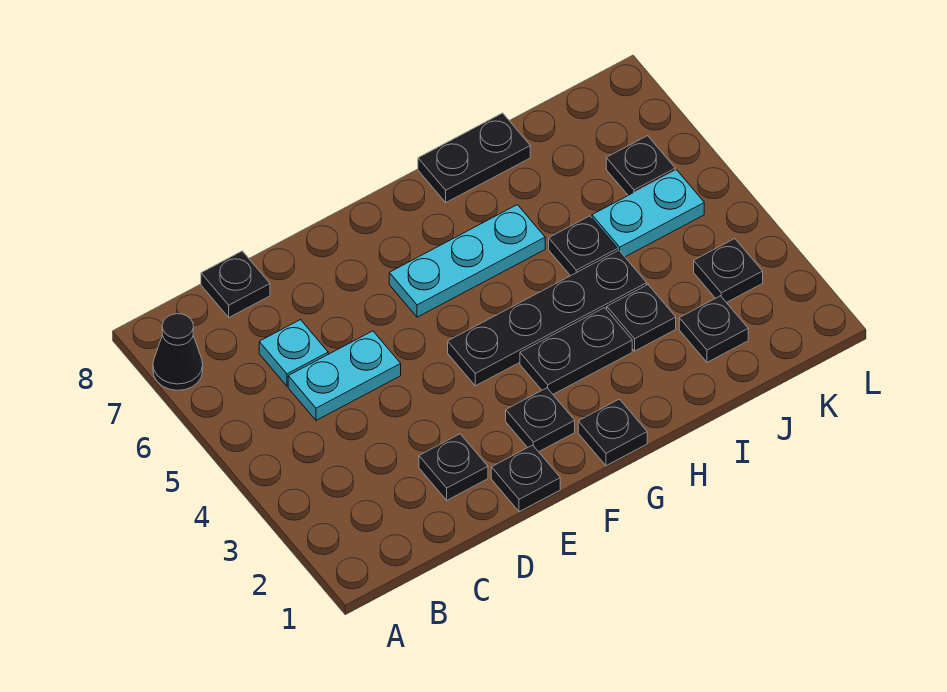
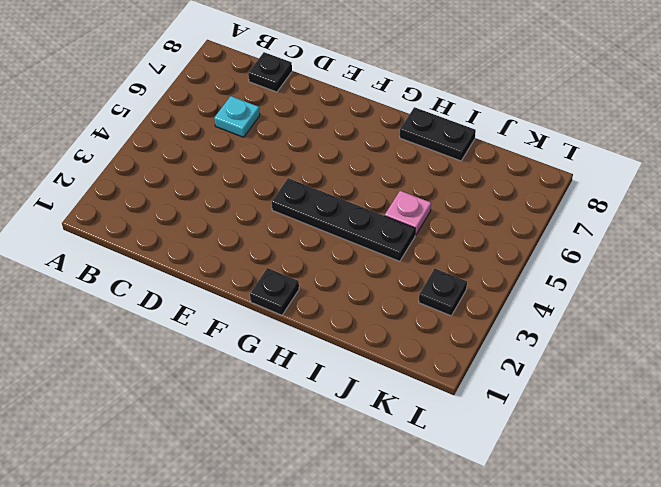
pink plate I5 level 1 -> black plate I5 level 1
none -> black cone A7 level 1
none -> cyan plate C5:D5 level 1
none -> black plate D2 level 1

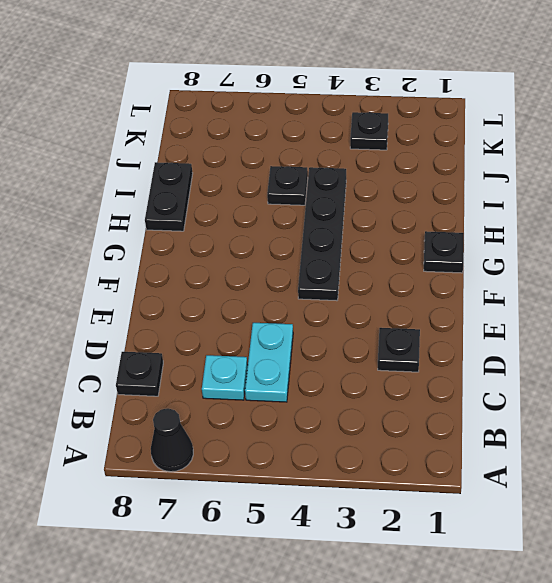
none -> black plate E1 level 1
none -> black plate F2 level 1
none -> cyan plate F6:H6 level 1

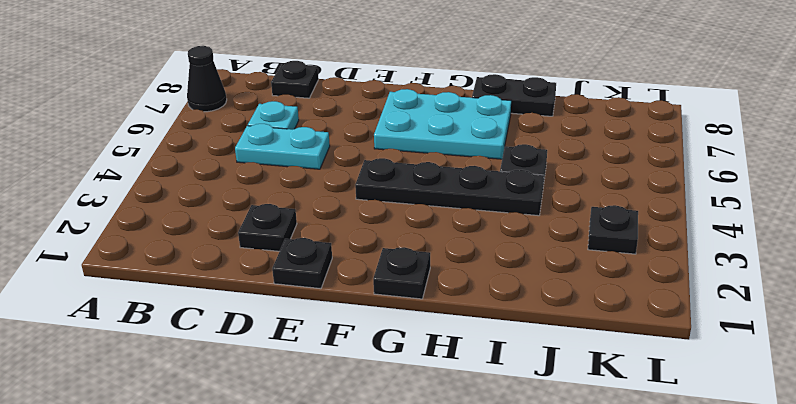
cyan plate F6:H7 level 1 -> cyan plate F6:H6 level 1
none -> black plate F2 level 1
none -> black plate G3:H3 level 1
none -> black plate I3 level 1

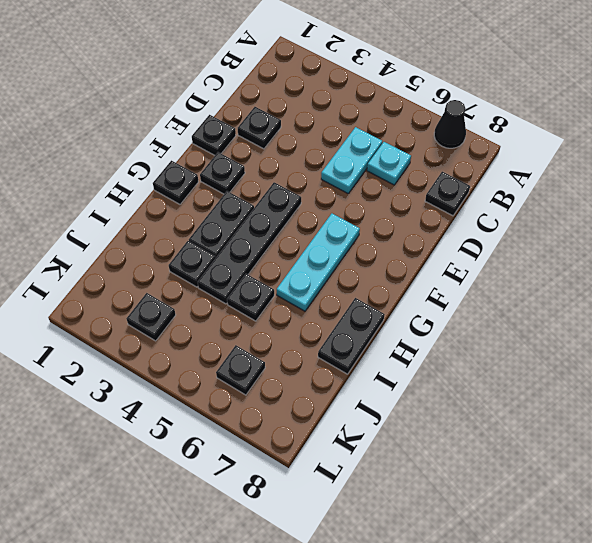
none -> black plate J2 level 1
none -> cyan plate J5:K5 level 1

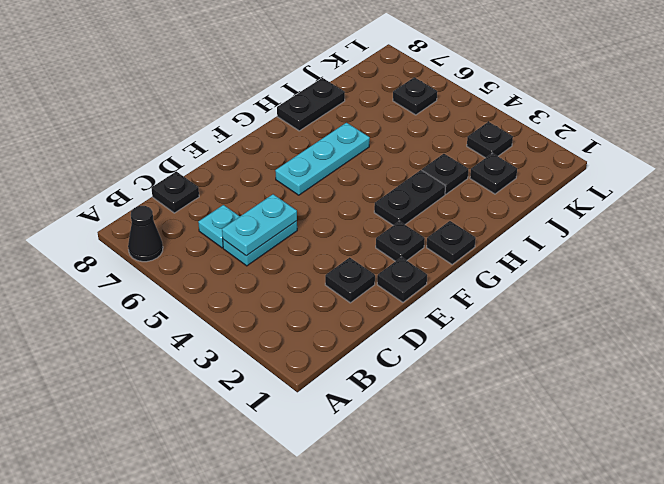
cyan plate C5:D5 level 2 -> cyan plate J5:K5 level 1
none -> black plate F4:I4 level 1
none -> black plate I5 level 1

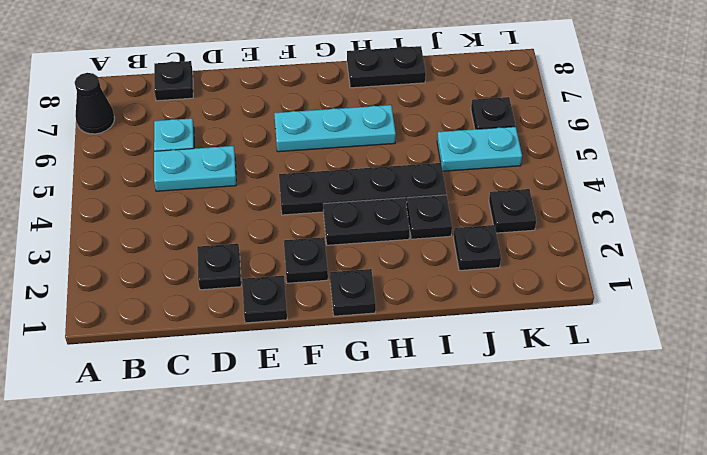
none -> black plate I5 level 1

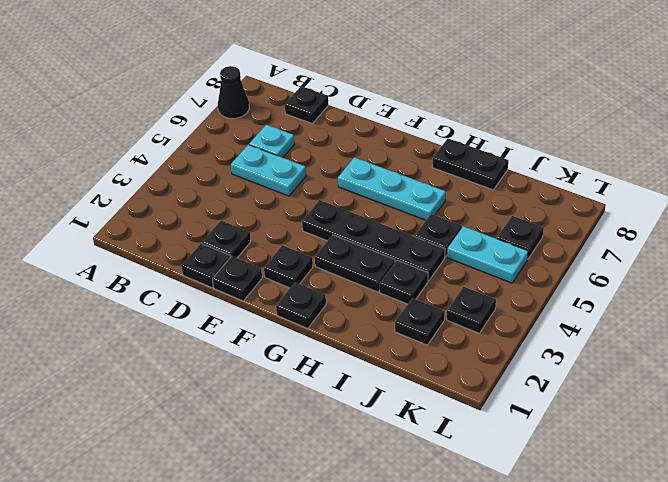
black plate D1 level 1 -> none

